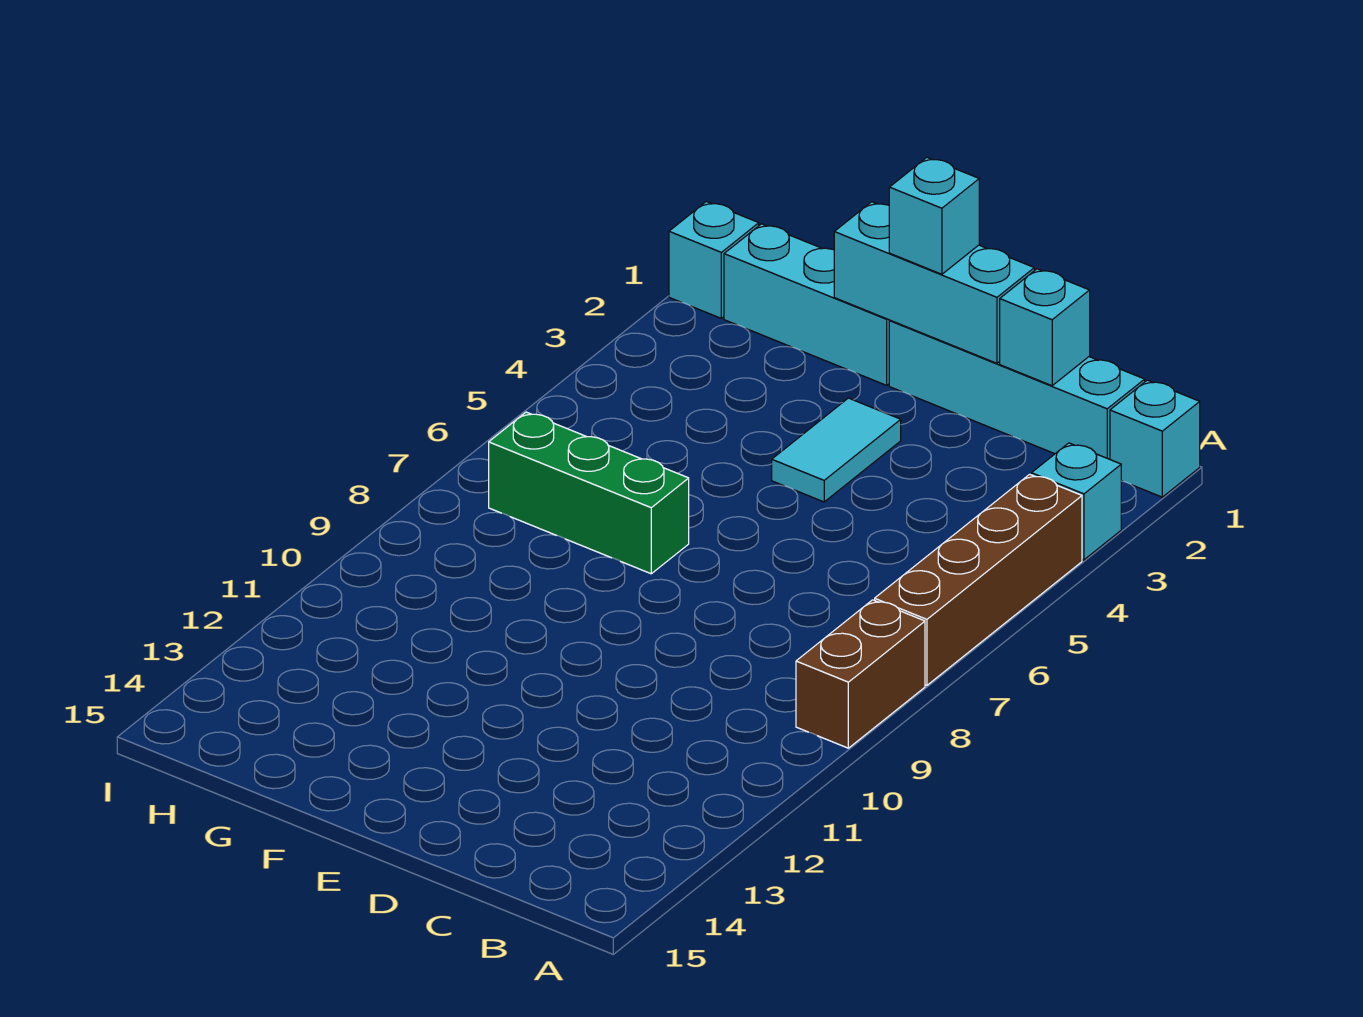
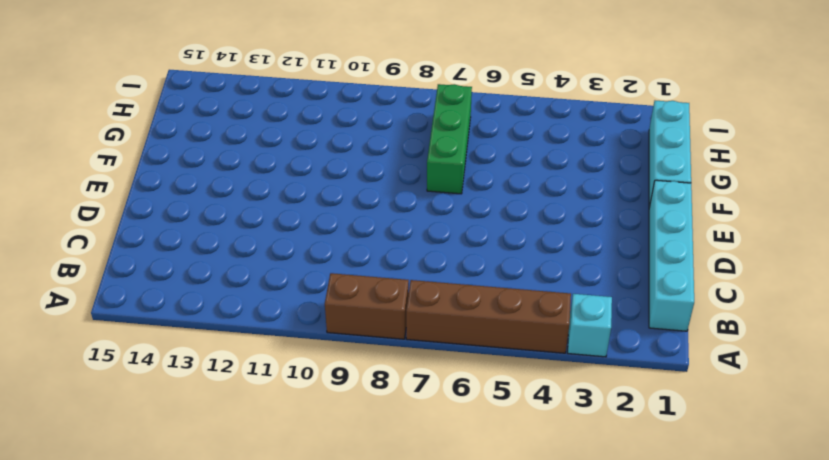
none -> cyan brick A1 level 1
none -> cyan tile E3:E4 level 1
none -> cyan brick I1 level 1

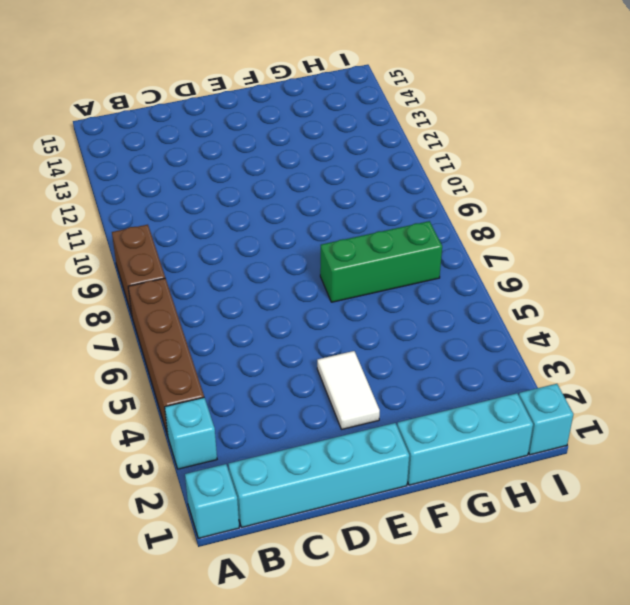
white tile E3:E4 level 1 -> cyan tile E3:E4 level 1
none -> cyan brick C1 level 2
none -> cyan brick D1:F1 level 2
none -> cyan brick E1 level 3

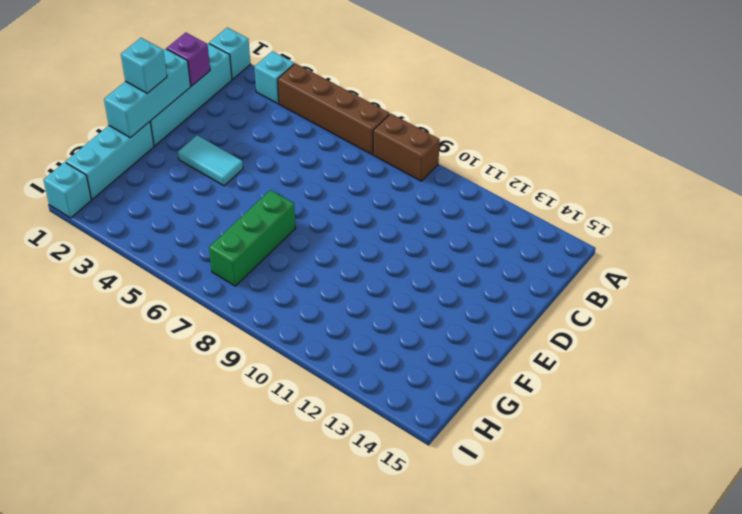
purple brick C1 level 2 -> cyan brick C1 level 2

